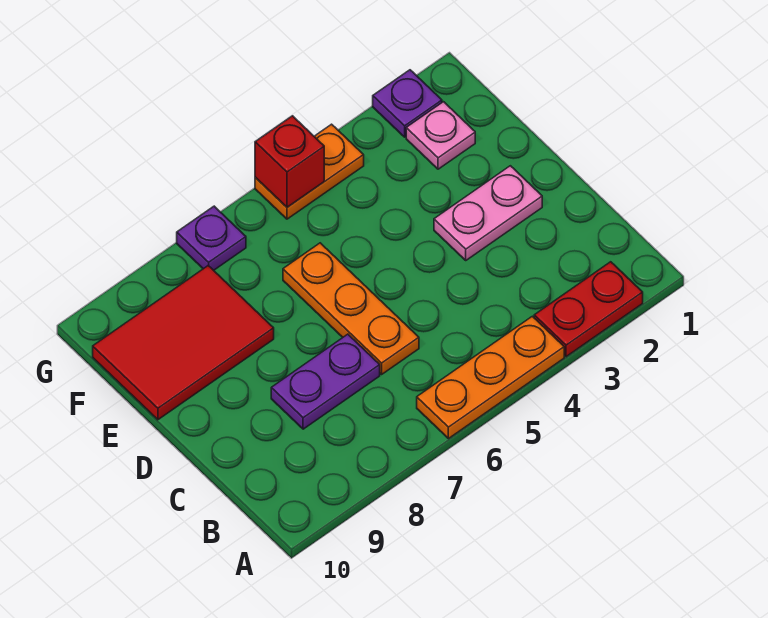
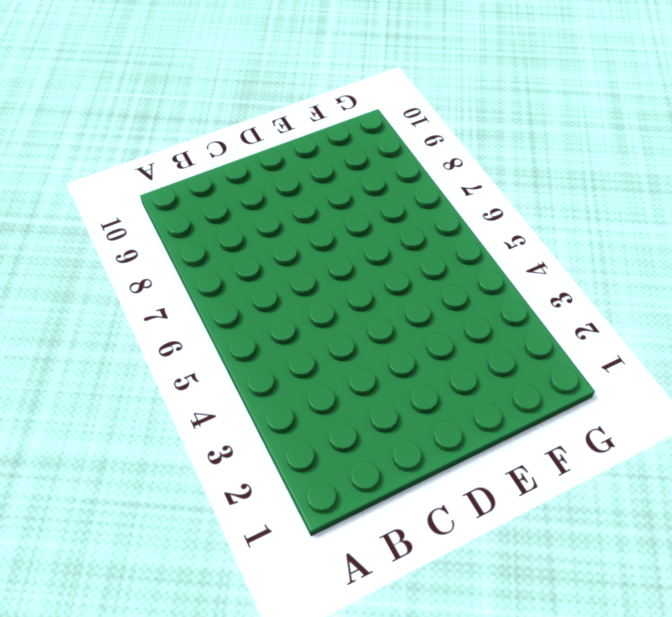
none -> red plate A2:A3 level 1
none -> orange plate A4:A6 level 1

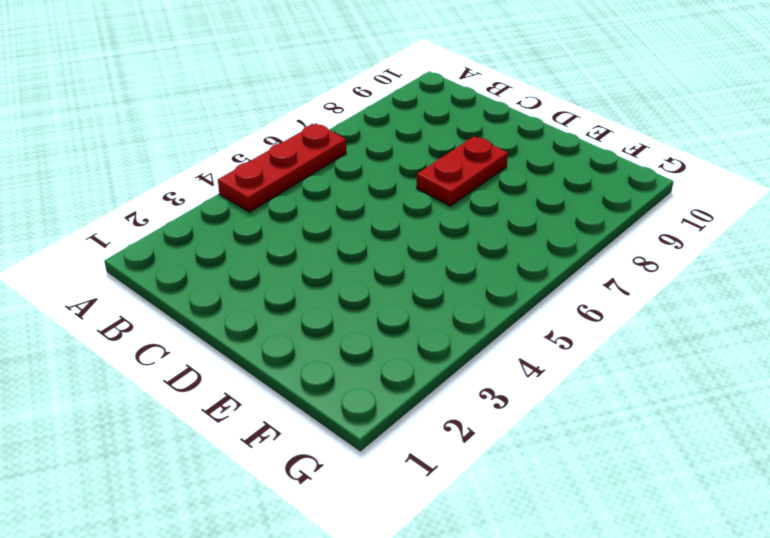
red plate A4:A6 level 1 -> orange plate A4:A6 level 1
red plate D7:D8 level 1 -> red plate A2:A3 level 1
none -> orange plate C6:E6 level 1
none -> purple plate C7:C8 level 1

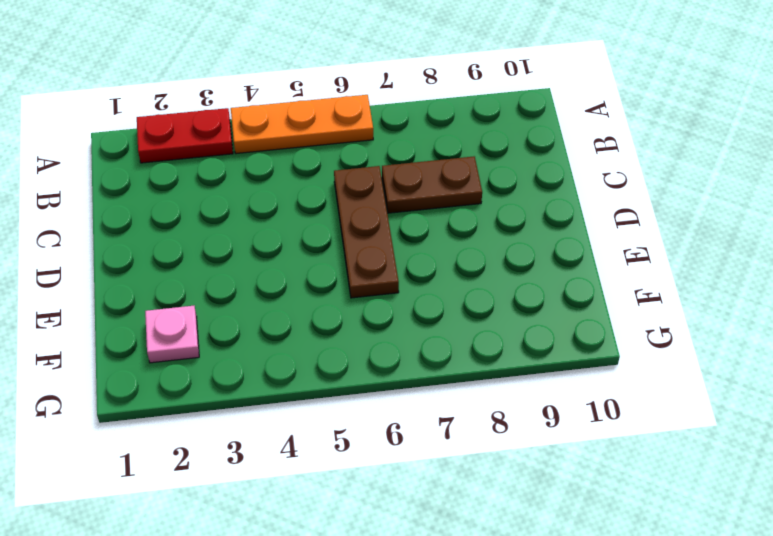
brown plate C6:E6 level 1 -> orange plate C6:E6 level 1
brown plate C7:C8 level 1 -> purple plate C7:C8 level 1
none -> pink plate D2:D3 level 1
none -> red tile E8:F10 level 1

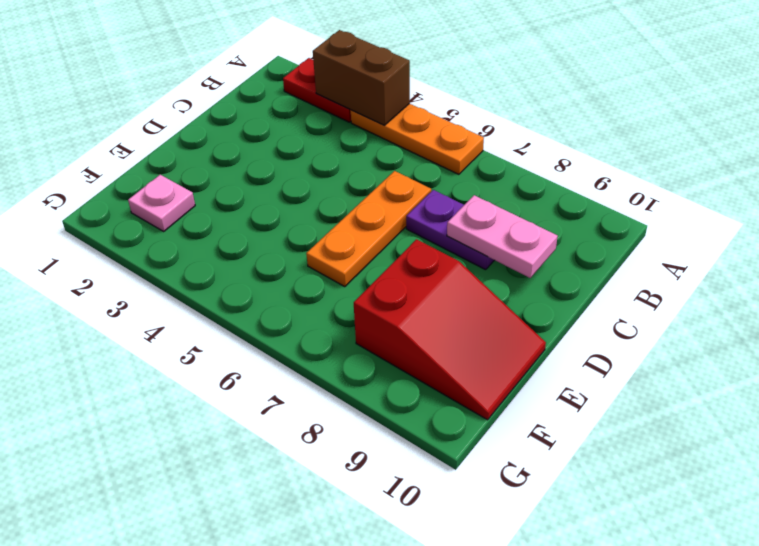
brown brick A3:A4 level 2 -> none
pink plate C8:C9 level 2 -> pink plate D2:D3 level 1
red slope E8:F10 level 1 top 8 -> red tile E8:F10 level 1
none -> purple plate G2 level 1
none -> orange plate G4:G5 level 1

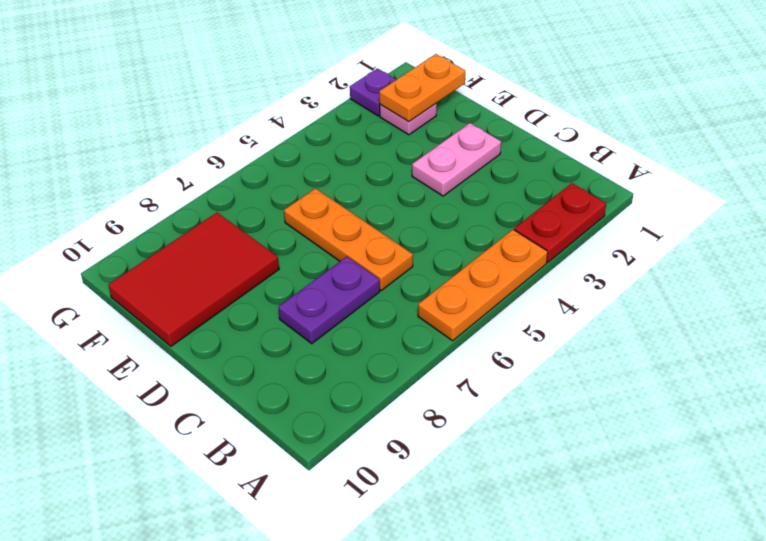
orange plate F1:F2 level 2 -> orange plate G4:G5 level 1
none -> purple plate G7 level 1
none -> red brick G5 level 2

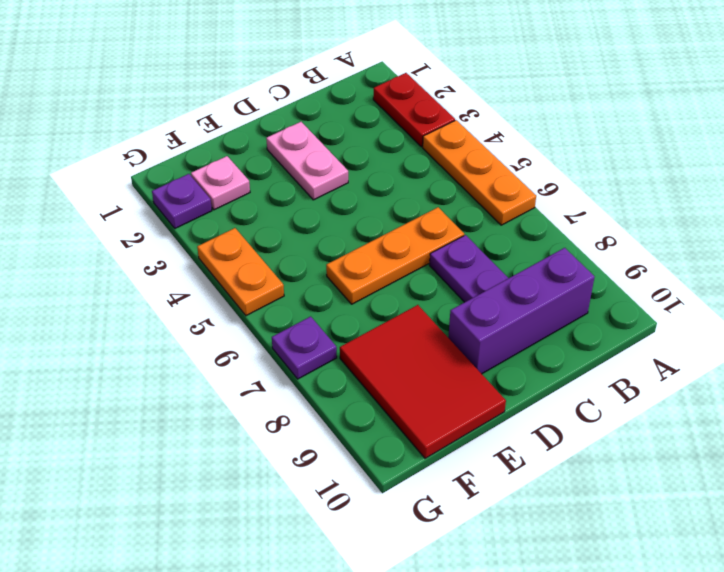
purple brick B9:D9 level 1 -> none
none -> red brick G5 level 2

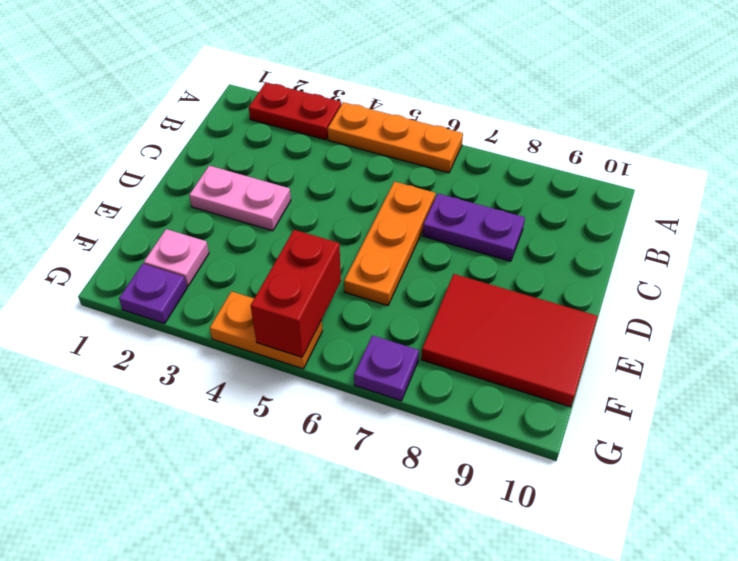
red brick F5:G5 level 2 -> red brick G5 level 2

